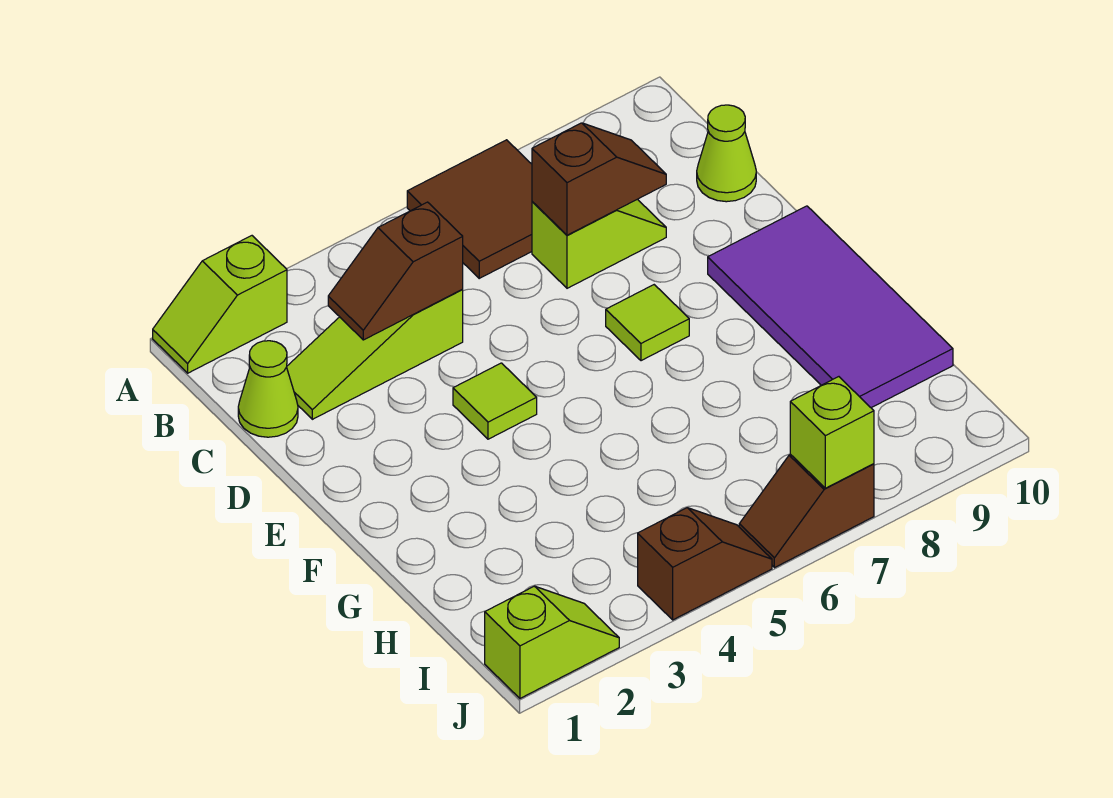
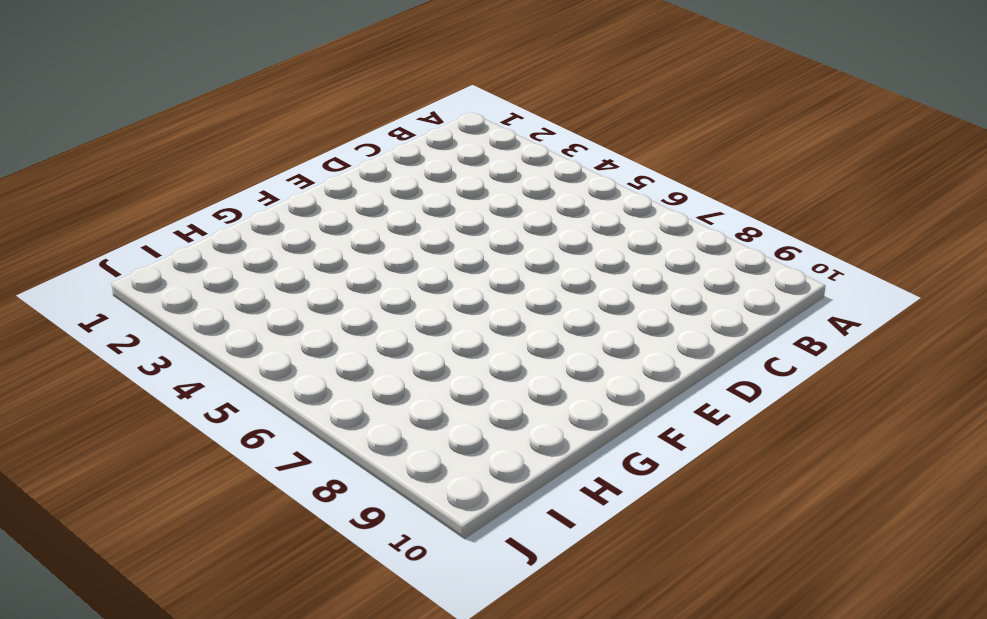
none -> lime slope A1:A2 level 1 top 2
none -> brown tile A6:B7 level 1
none -> lime cone C1 level 1

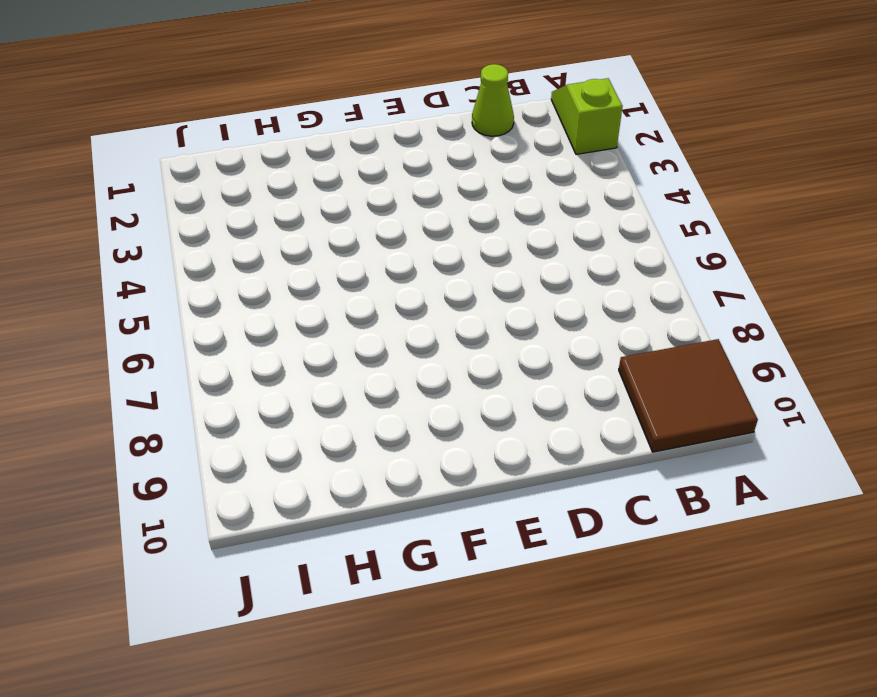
brown tile A9:B10 level 1 -> brown tile A6:B7 level 1
none -> lime slope C2:C4 level 1 top 4
none -> lime slope C7:C8 level 1 top 7
none -> lime cone C10 level 1

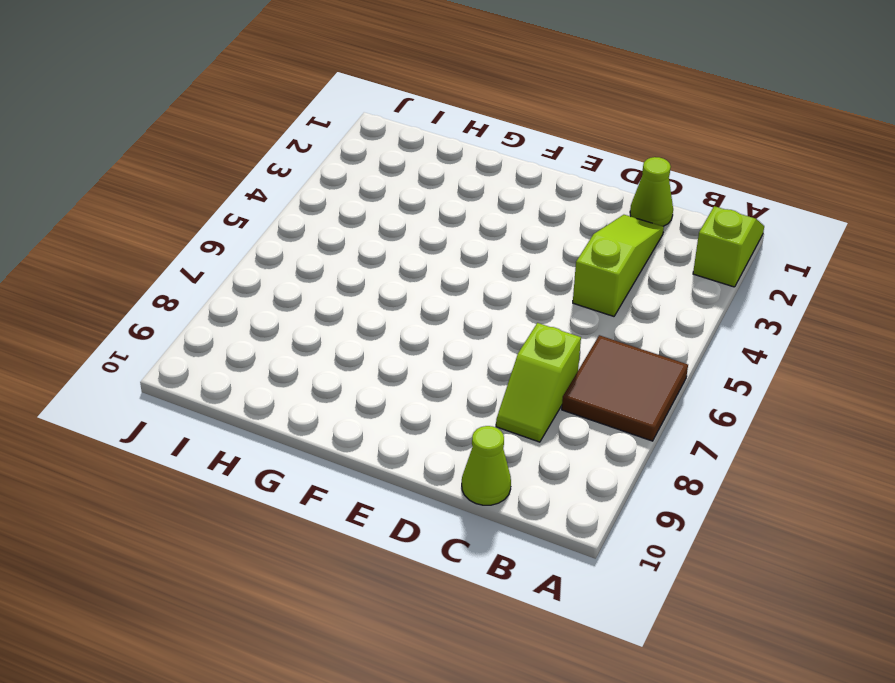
none -> lime tile E4 level 1
none -> lime tile E7 level 1
none -> purple tile E9:H10 level 1

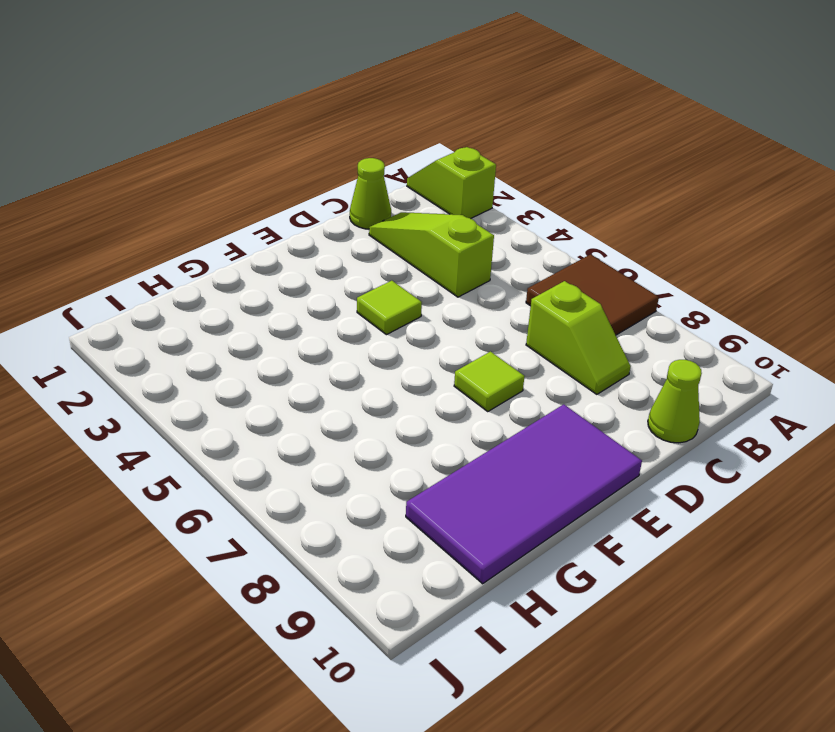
none -> lime slope J1:J2 level 1 top 1
none -> brown slope J4:J5 level 1 top 4
none -> brown slope J6:J7 level 1 top 7

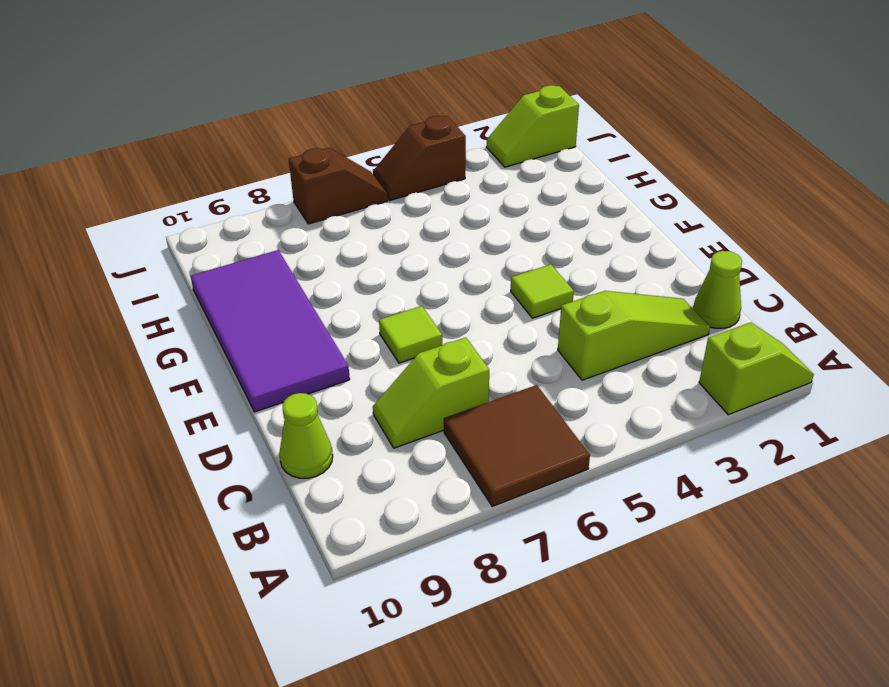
none -> brown slope C3:C4 level 2 top 4
none -> brown slope C7:C8 level 2 top 7
none -> lime brick J7 level 2

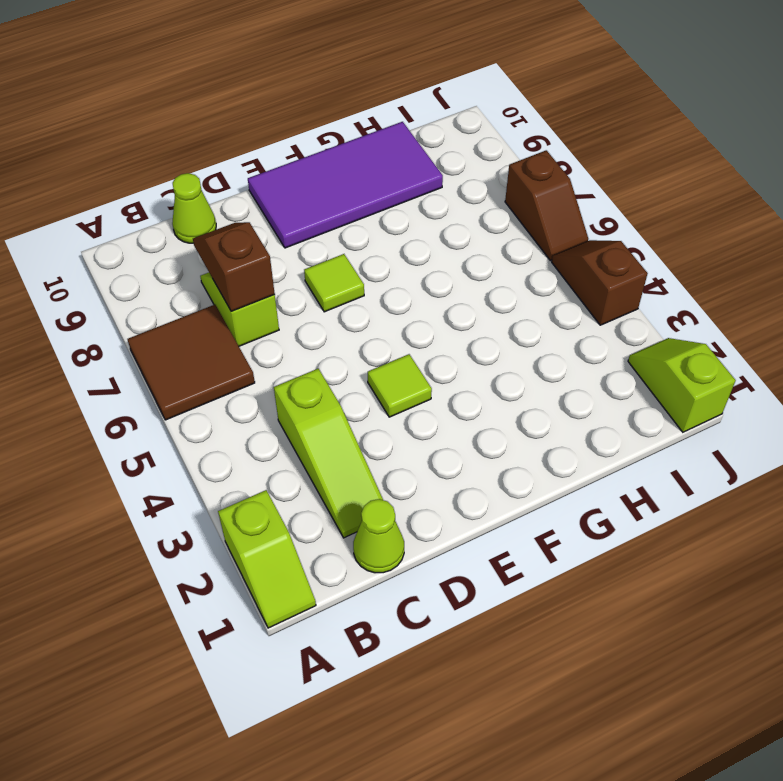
none -> brown slope C3:C4 level 2 top 4
none -> lime brick J7 level 2

